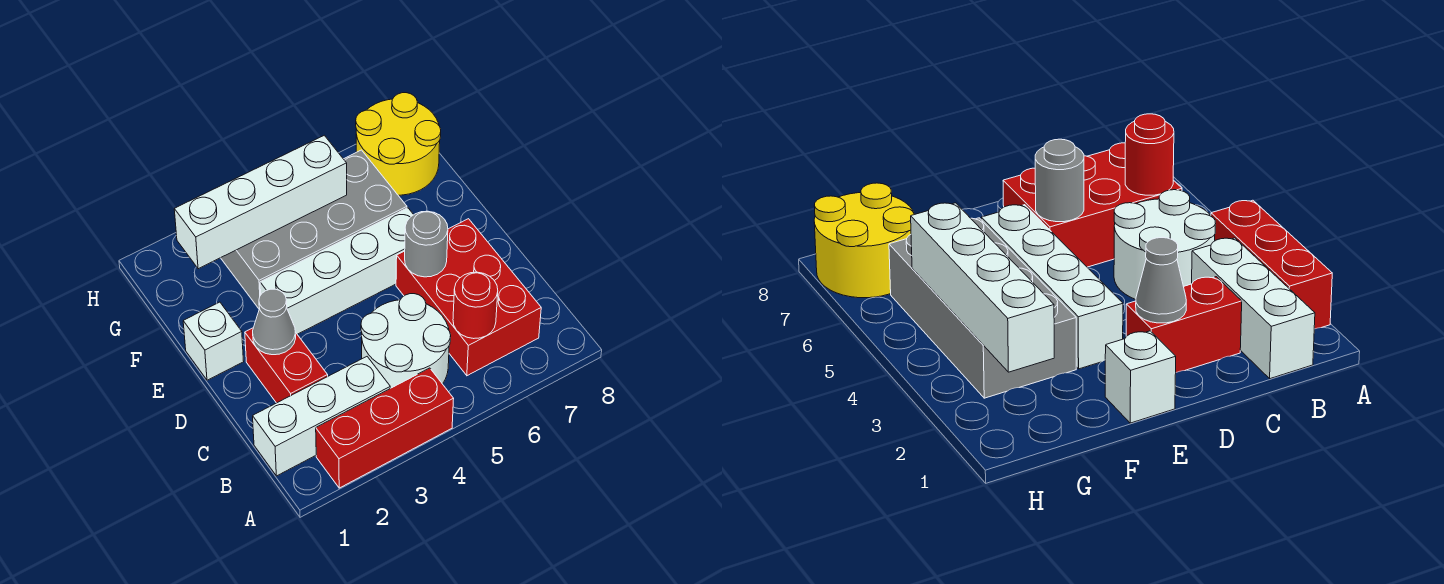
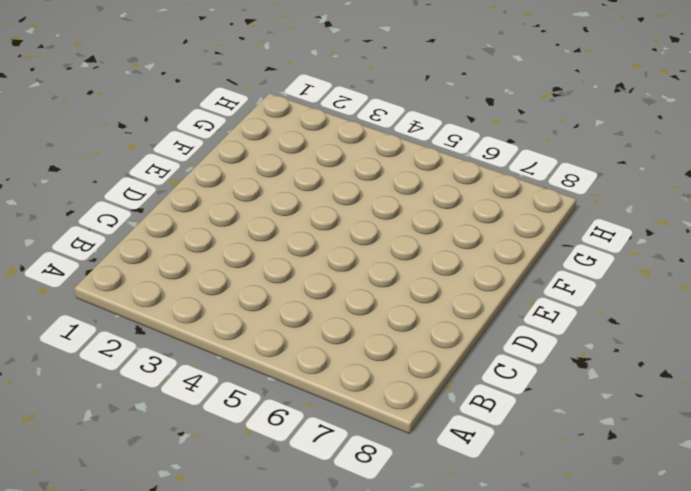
none -> red brick A2:A4 level 1
none -> white brick B1:B3 level 1
none -> white round brick B4:C5 level 1

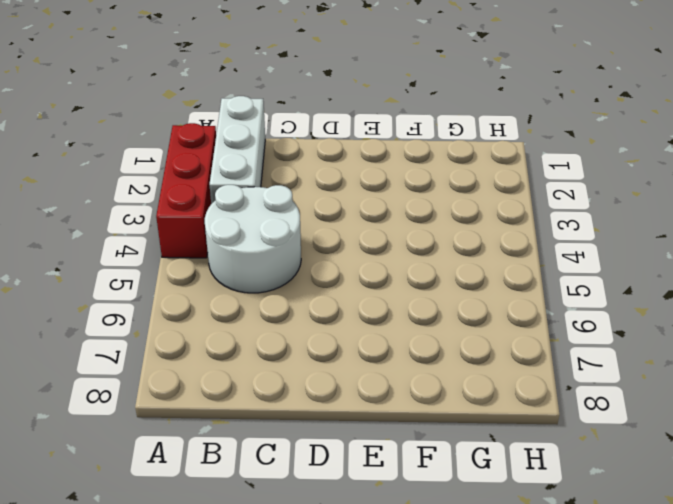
none -> red brick B6:D7 level 1
none -> red brick C2:D2 level 1
none -> white brick E1 level 1

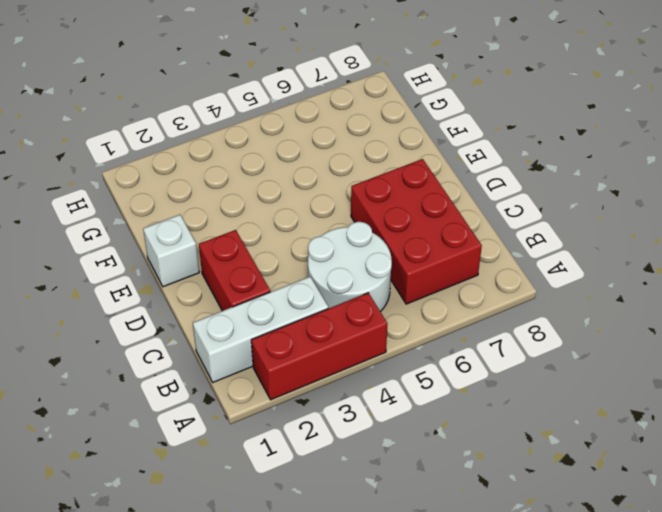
none -> white brick E3:E6 level 1
none -> grey brick F3:G6 level 1
none -> yellow round brick G7:H8 level 1

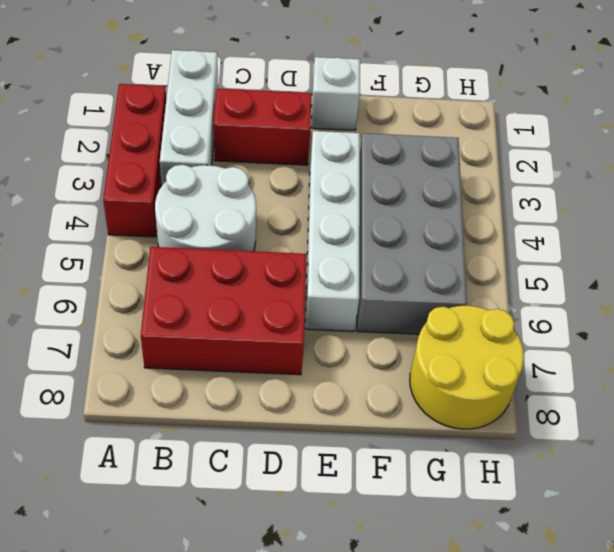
none -> red round brick B6 level 2
none -> grey cone D2 level 2
none -> grey round brick D6 level 2

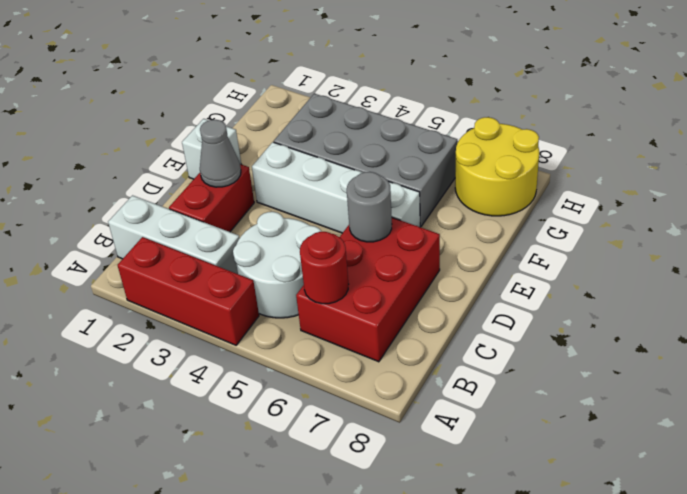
none -> white brick G2:G5 level 2

